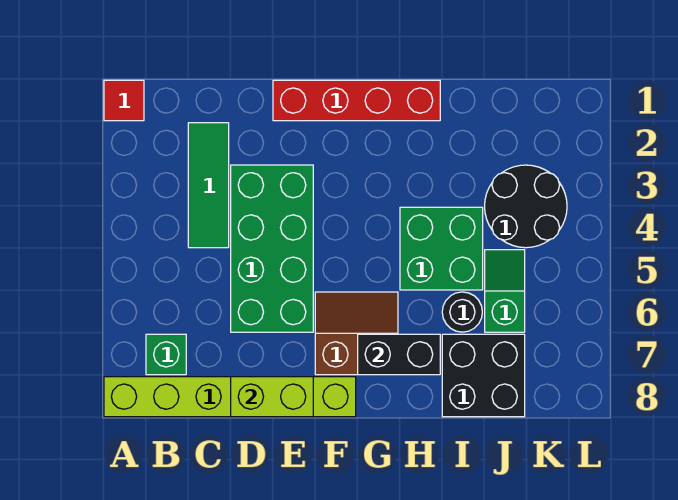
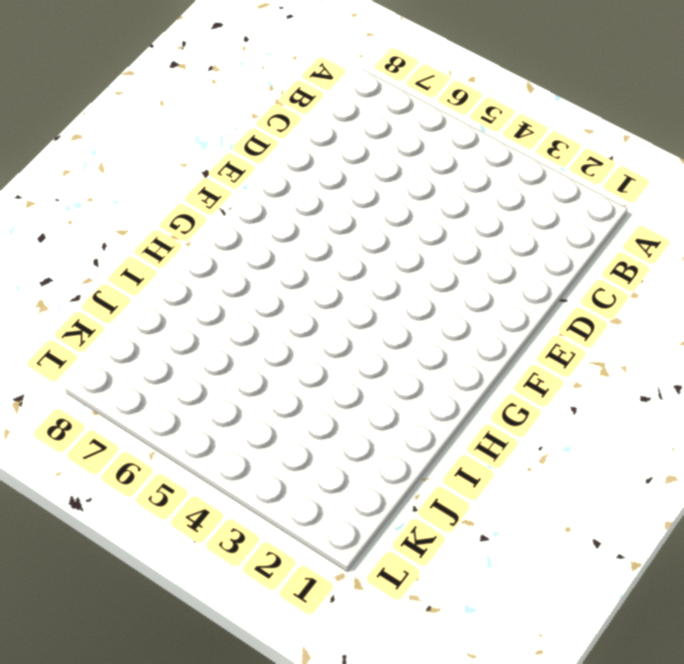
none -> red tile A1 level 1
none -> lime brick A8:F8 level 1
none -> green brick B7 level 1

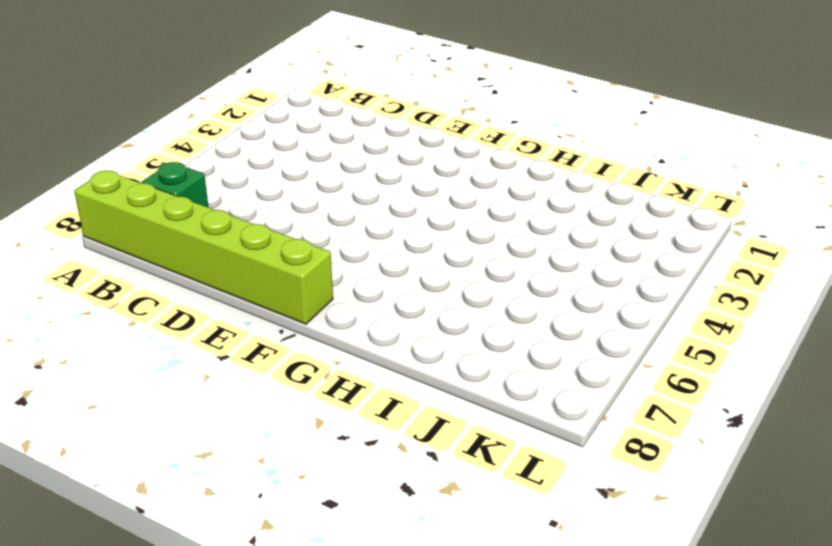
none -> red tile A1 level 1
none -> green tile C2:C4 level 1
none -> green brick D3:E6 level 1

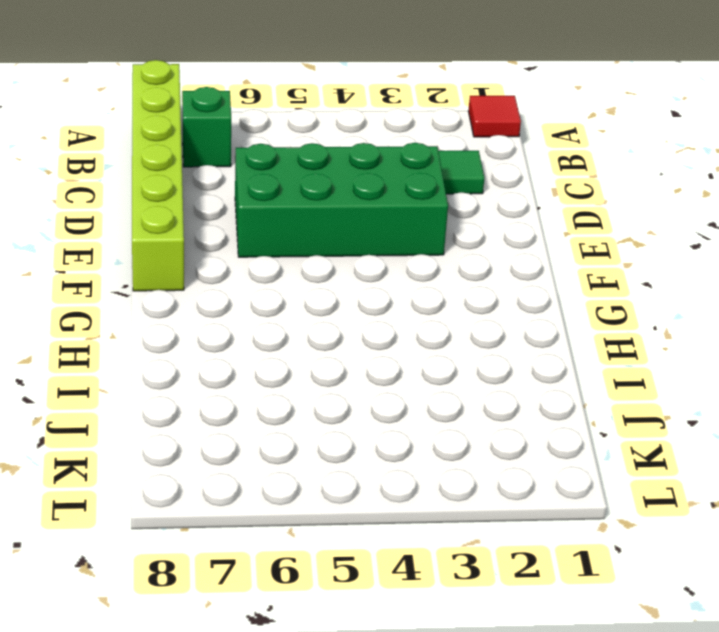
none -> red brick E1:H1 level 1
none -> brown slope F6:G7 level 1 top 7
none -> green brick H4:I5 level 1

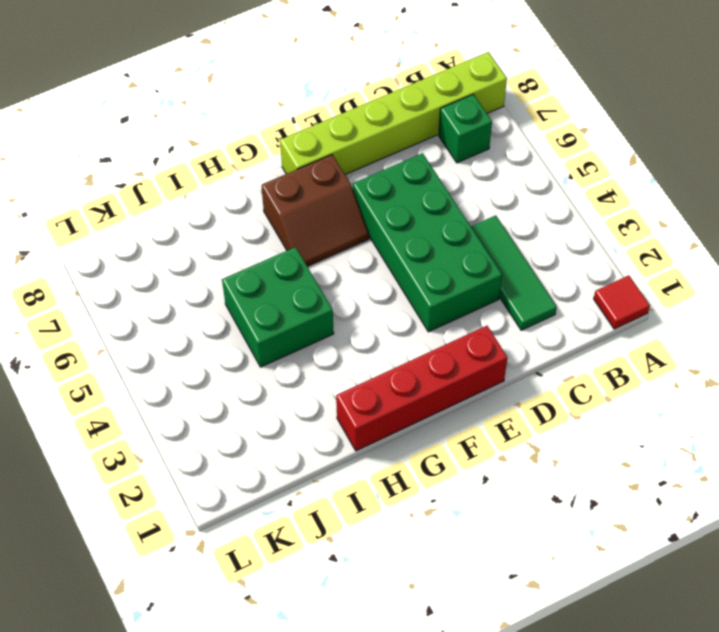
none -> black round brick I6 level 1
none -> black brick I7:J8 level 1
none -> black round brick J3:K4 level 1

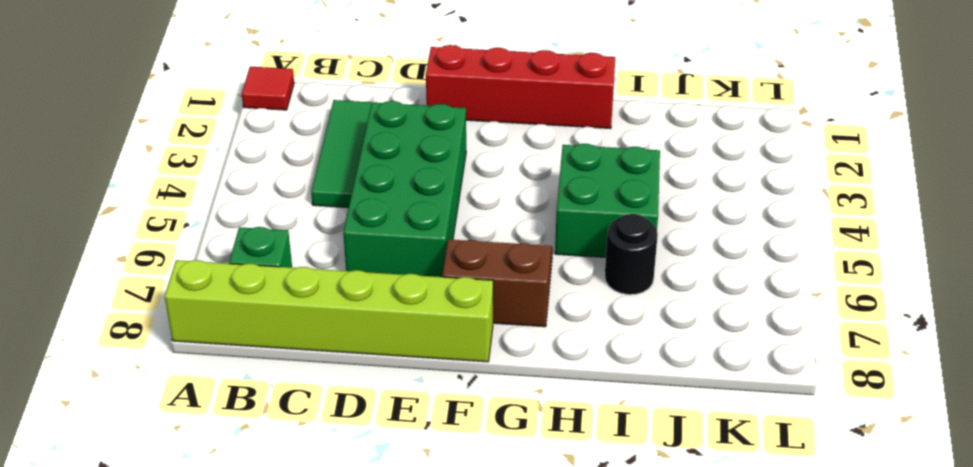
none -> black brick I7:J8 level 1
none -> black round brick J3:K4 level 1
none -> green slope J5:J6 level 1 top 6

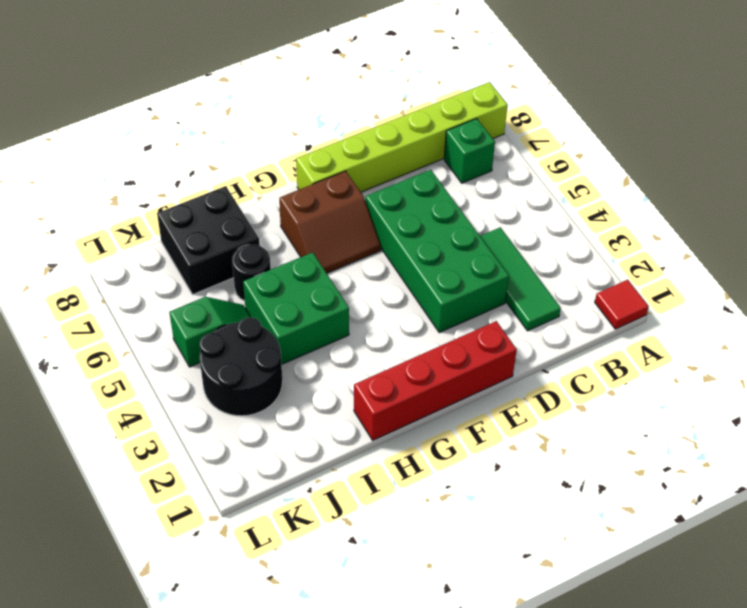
green slope J5:K5 level 1 top K -> green slope J5:J6 level 1 top 6
none -> lime brick D8:E8 level 2
none -> black brick G7:H7 level 2

